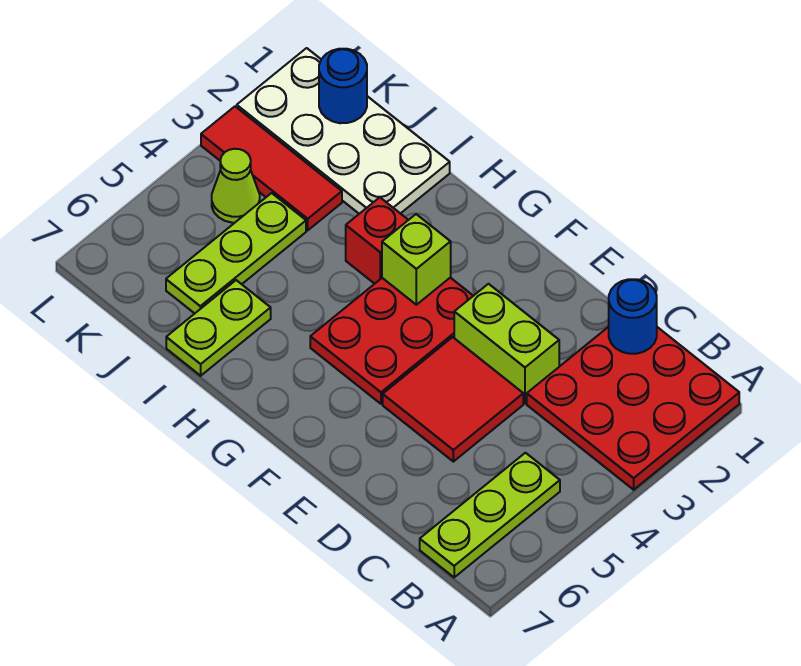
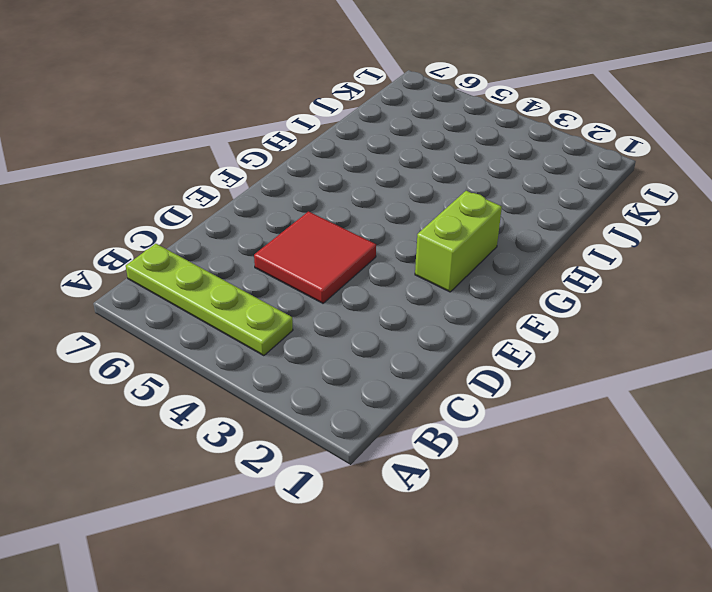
lime plate B4:B7 level 1 -> lime plate B5:B7 level 1
lime brick F2:G2 level 1 -> lime brick D3:E3 level 1
none -> red plate A1:C3 level 1
none -> red plate F3:G5 level 1
none -> red brick H3 level 1

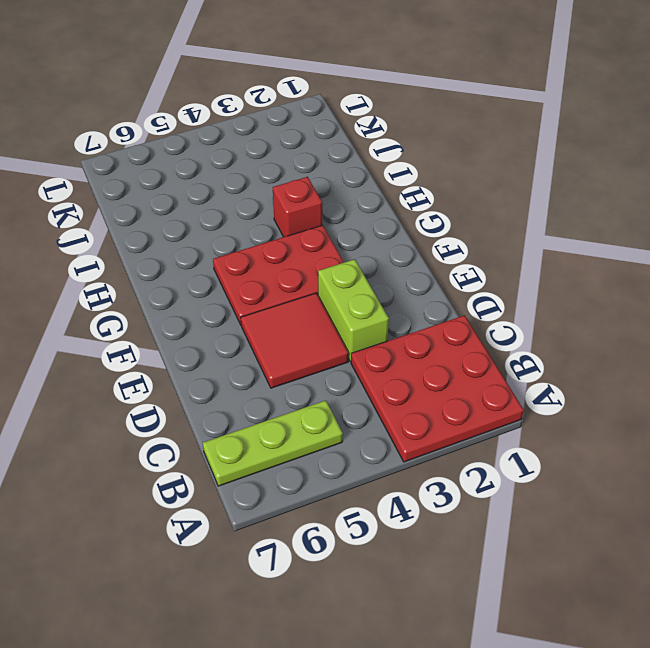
none -> white plate I1:L2 level 1
none -> lime plate I6:I7 level 1
none -> red tile J3:L3 level 1

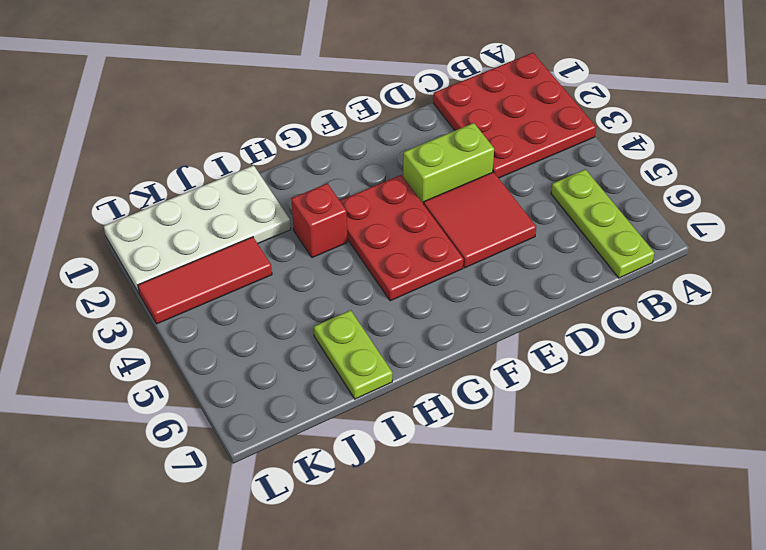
none -> lime plate J4:J6 level 1
none -> lime cone K4 level 1
none -> blue round brick C1 level 2

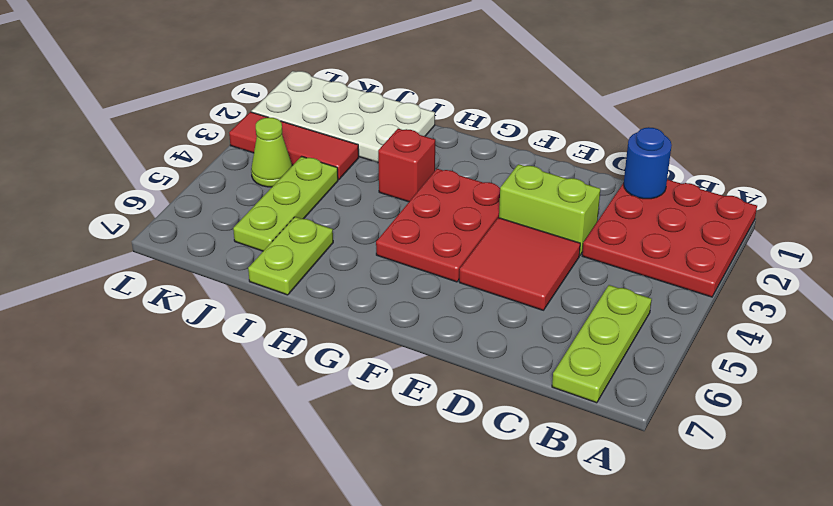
none -> lime brick G3 level 2
none -> blue round brick K1 level 2

